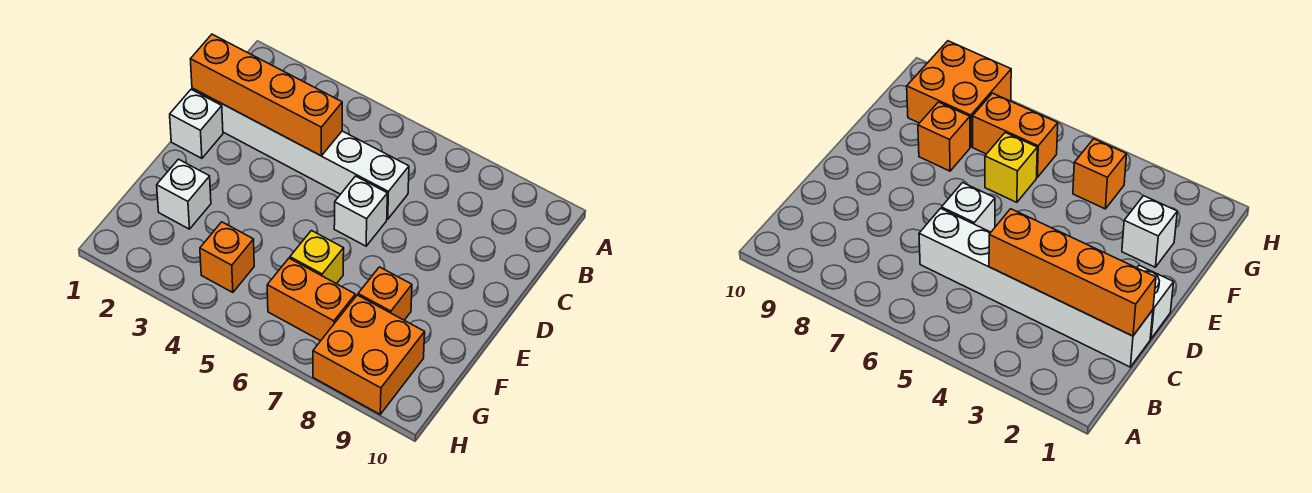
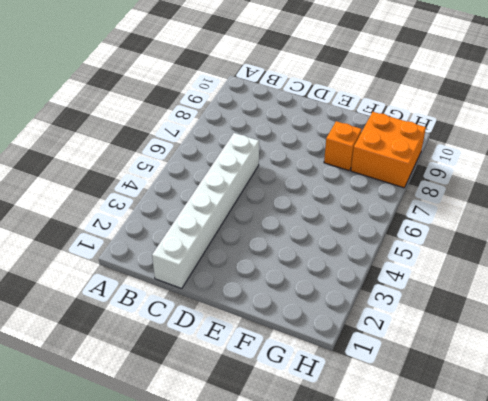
none -> white brick D1 level 1
none -> white brick D6 level 1

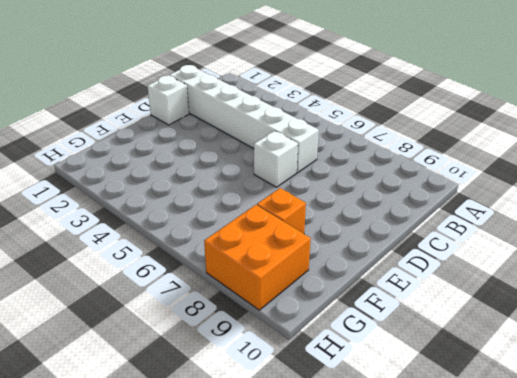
none -> white brick F2 level 1
none -> yellow brick F6 level 1

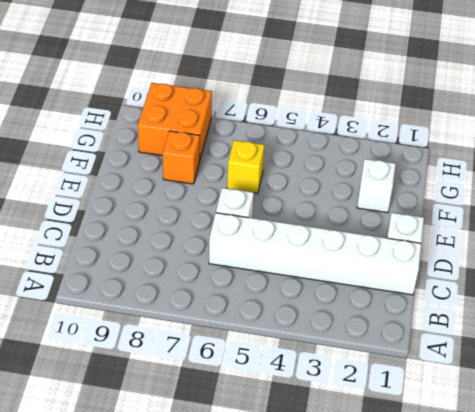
none -> orange brick G4 level 1
none -> orange brick G6:G7 level 1

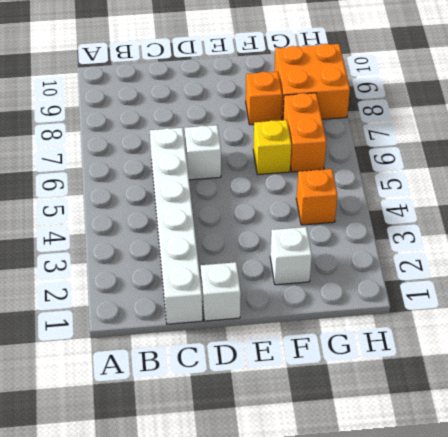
none -> orange brick C1:C4 level 2

